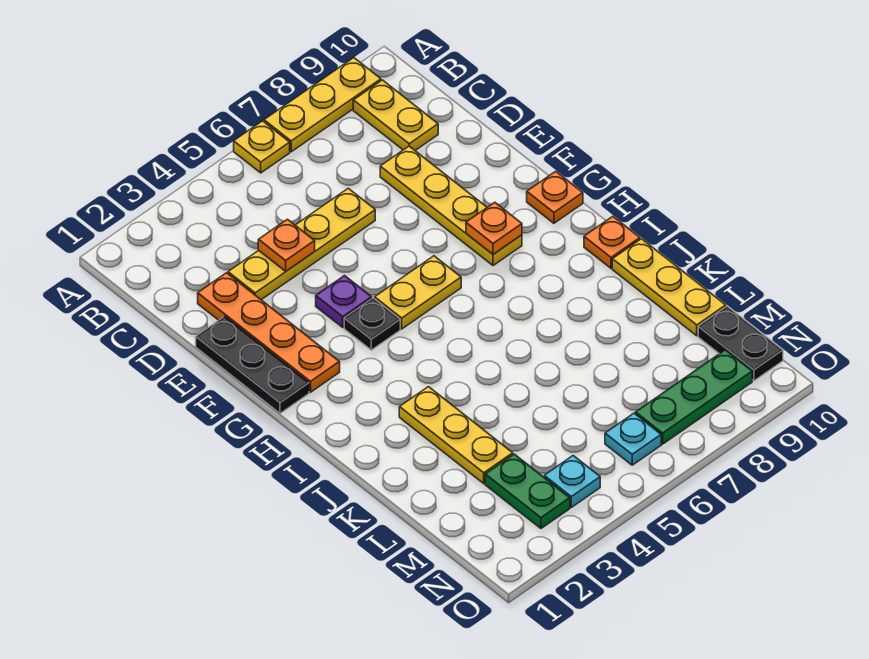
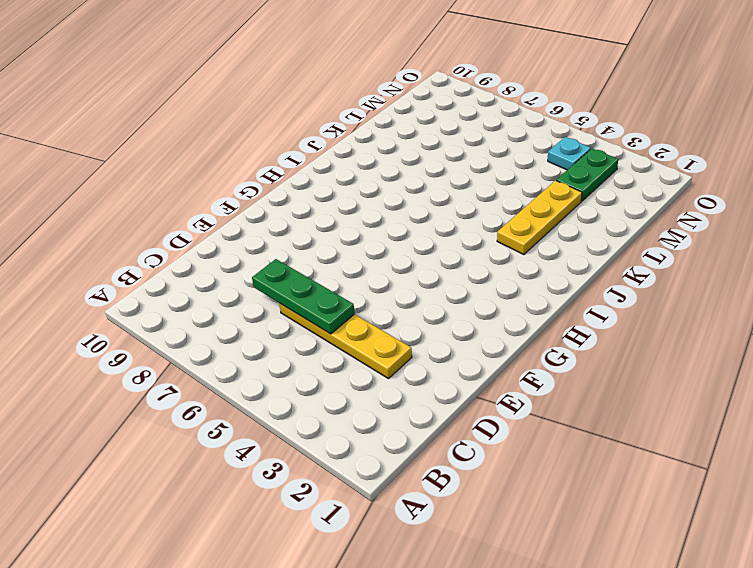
green plate D5:D7 level 2 -> green plate N7:N9 level 1
none -> yellow plate A6 level 1
none -> yellow plate A7:A9 level 1
none -> yellow plate B9:C9 level 1

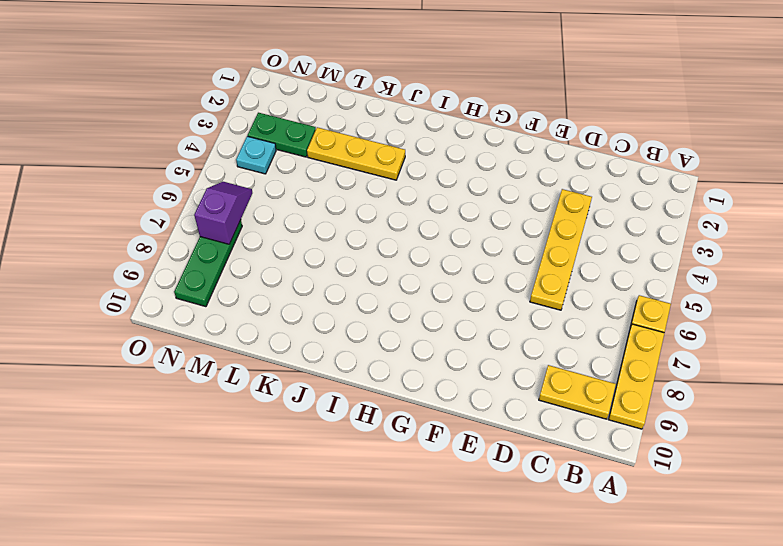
purple slope N6:N7 level 2 top 7 -> none
none -> orange plate D2:G2 level 1
none -> yellow plate D8:G8 level 1
none -> black plate E1:G1 level 1

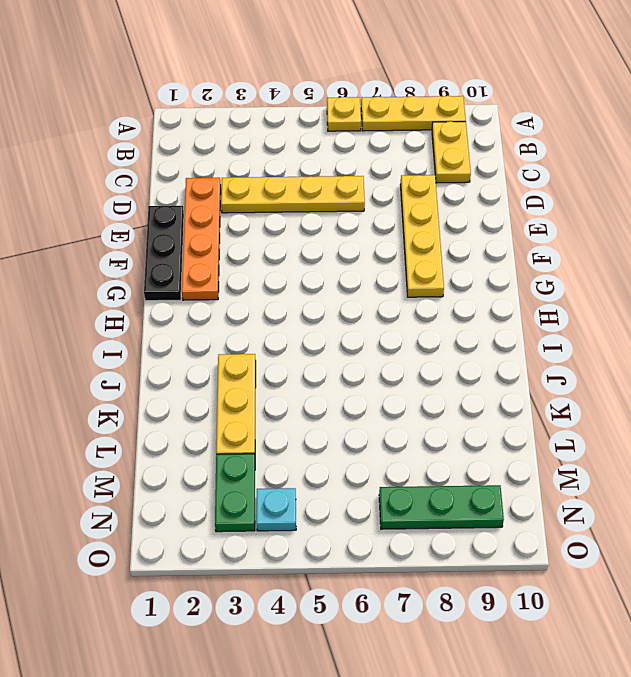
none -> purple plate F4 level 1
none -> black plate G4 level 1
none -> yellow plate G5:G6 level 1

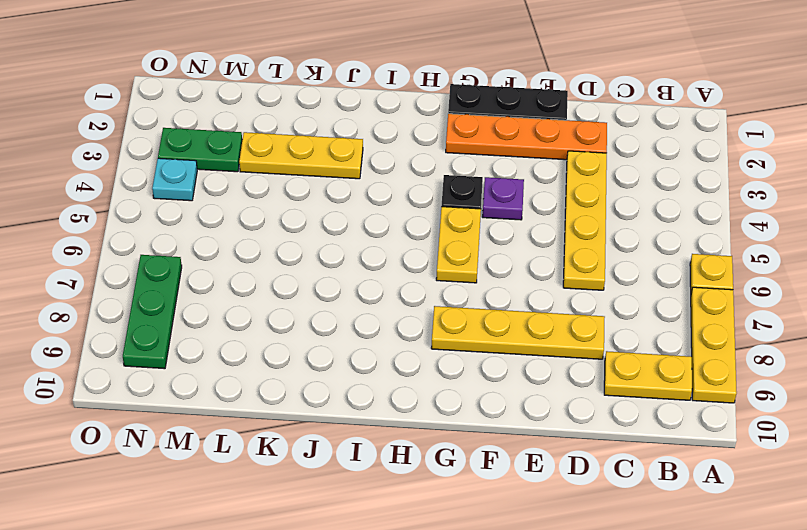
none -> orange plate G10 level 1
none -> orange plate I10 level 1
none -> yellow plate J10:L10 level 1

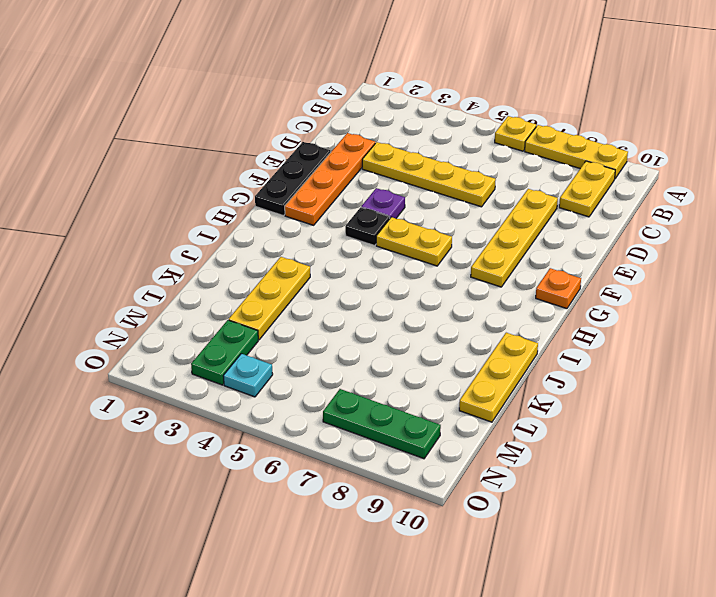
none -> orange plate I10 level 1
none -> black plate M10:N10 level 1
none -> cyan plate N6 level 1

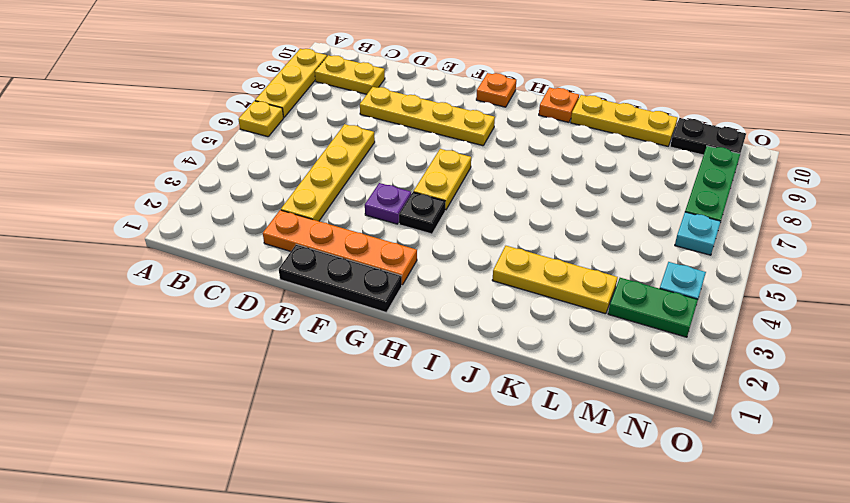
none -> orange plate D4 level 2
none -> orange plate G8 level 2

